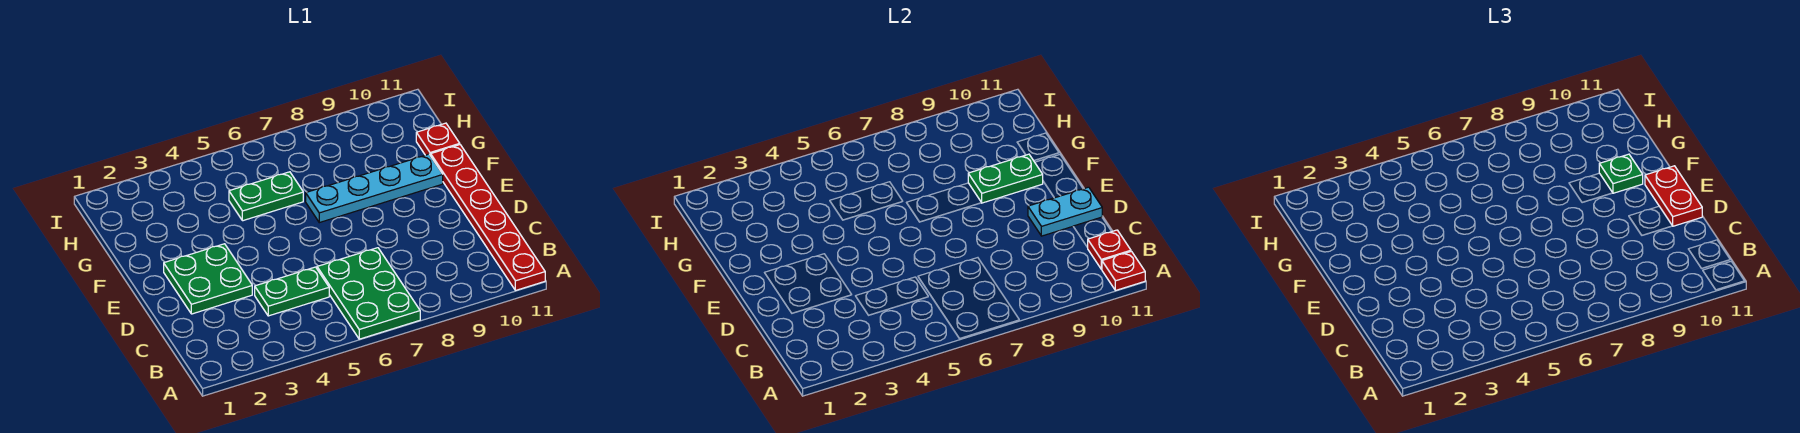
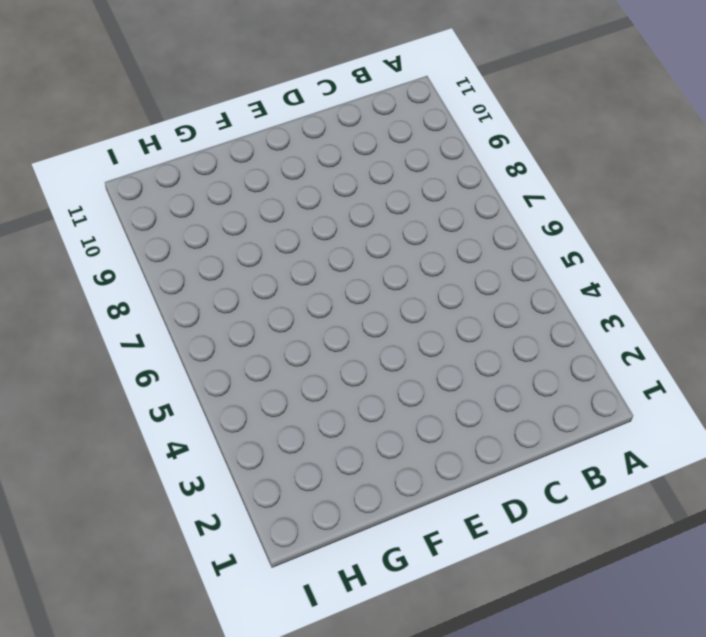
none -> green plate A6:C7 level 1
none -> red plate A11:F11 level 1
none -> green plate C4:C5 level 1

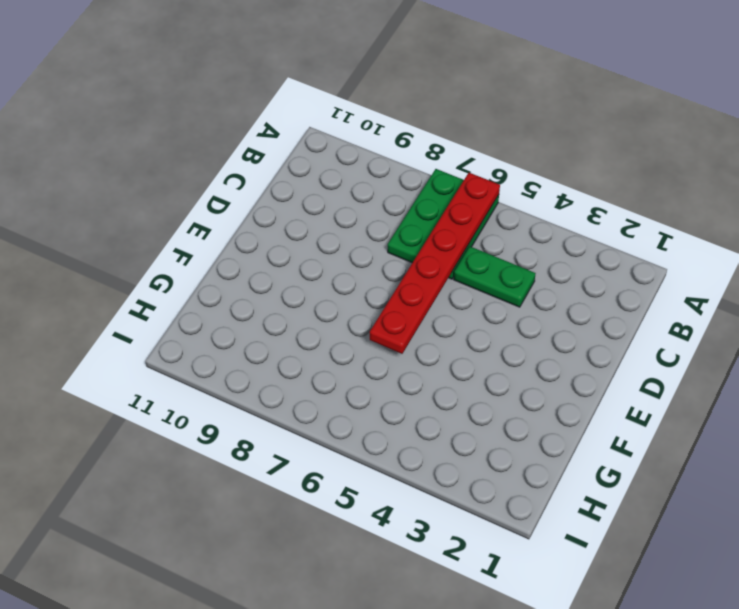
red plate A6:F6 level 2 -> red plate A11:F11 level 1
none -> green plate D2:E3 level 1
none -> cyan plate F7:F10 level 1
none -> green plate G5:G6 level 1

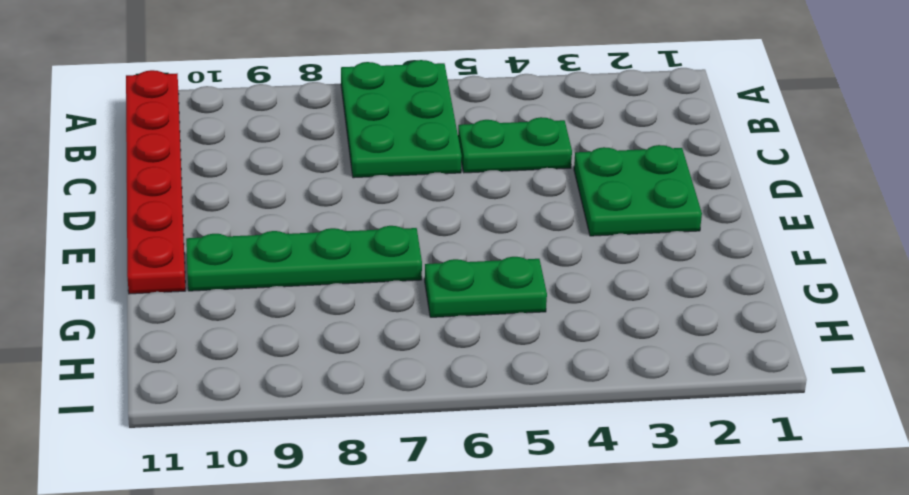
green plate F7:F10 level 1 -> cyan plate F7:F10 level 1
none -> red plate G11 level 1
none -> red plate A11 level 2
none -> red plate B11 level 2

